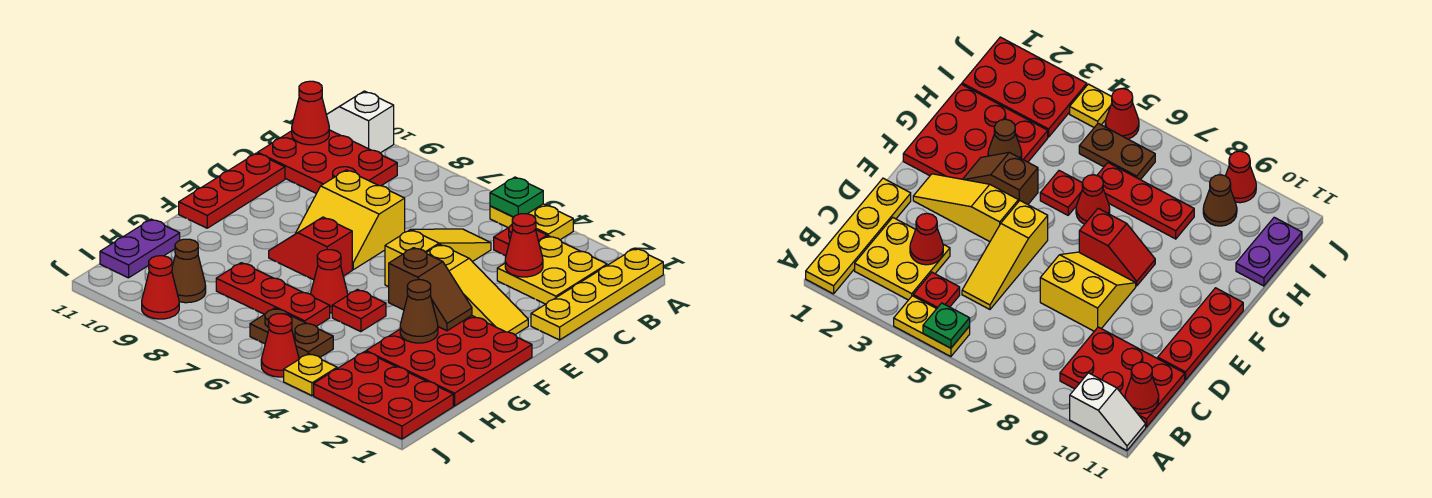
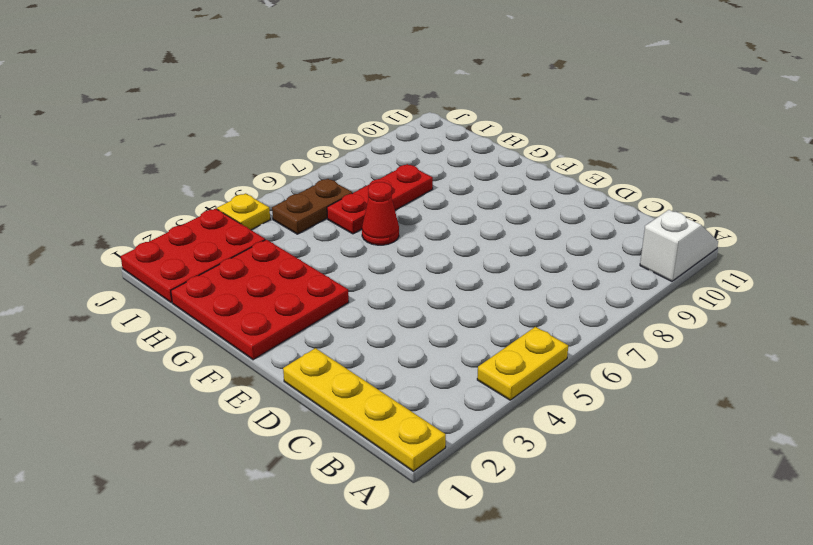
none -> yellow plate B2:C3 level 1
none -> red plate B4 level 1
none -> red plate B9:C11 level 1

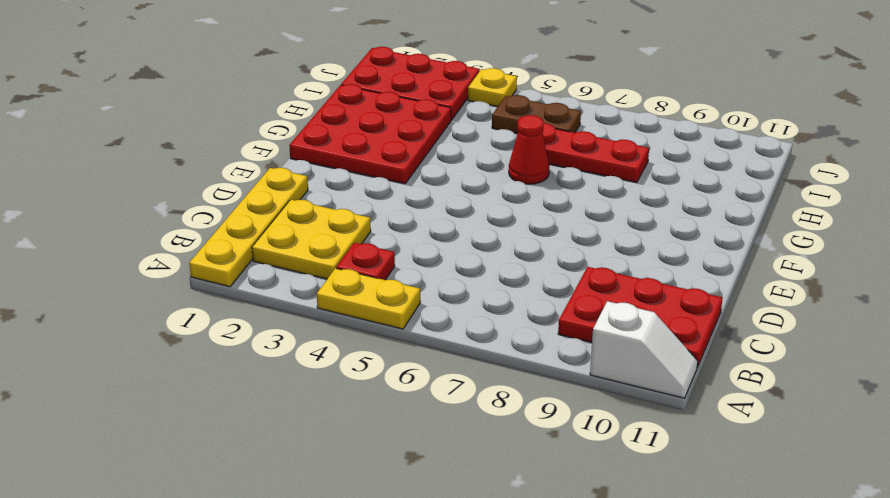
none -> yellow slope C5:E5 level 1 top E
none -> yellow slope D7:E8 level 1 top D
none -> red plate D11:F11 level 1

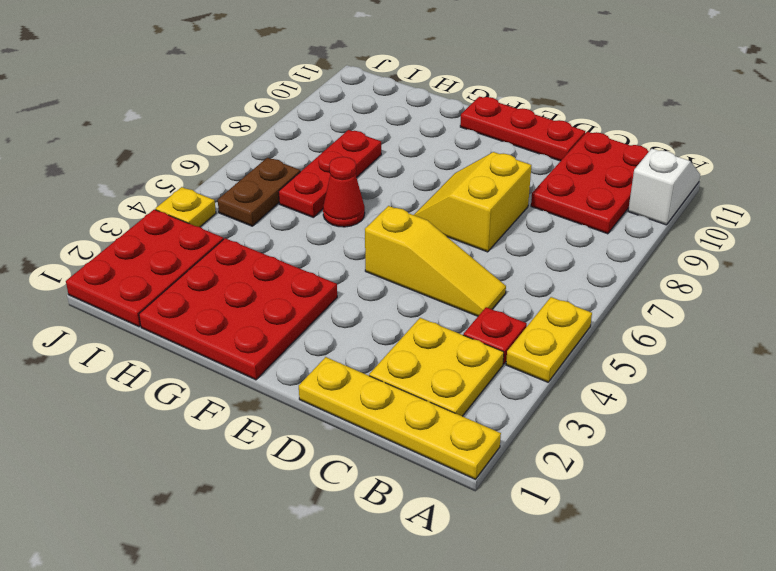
none -> yellow slope E2:E4 level 1 top 4
none -> red slope F7:F8 level 1 top 7
none -> red plate G5 level 1

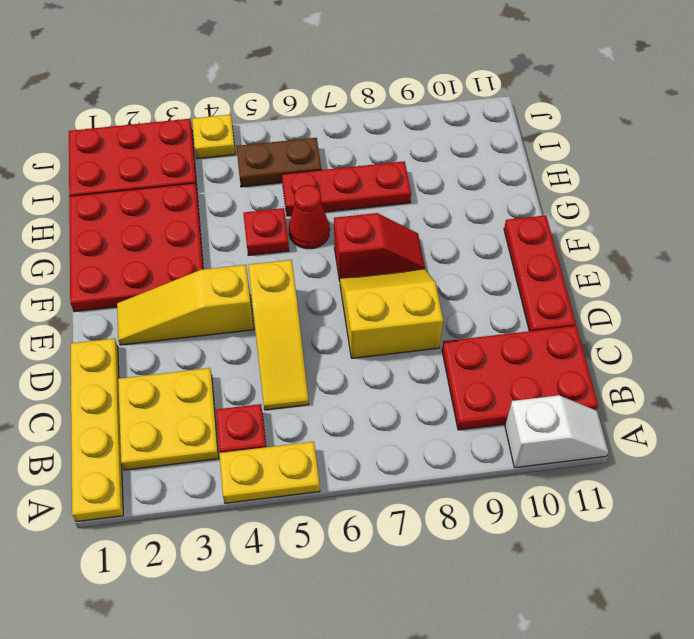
none -> purple plate H11:I11 level 1
none -> brown cone I9 level 1
none -> red cone J5 level 1

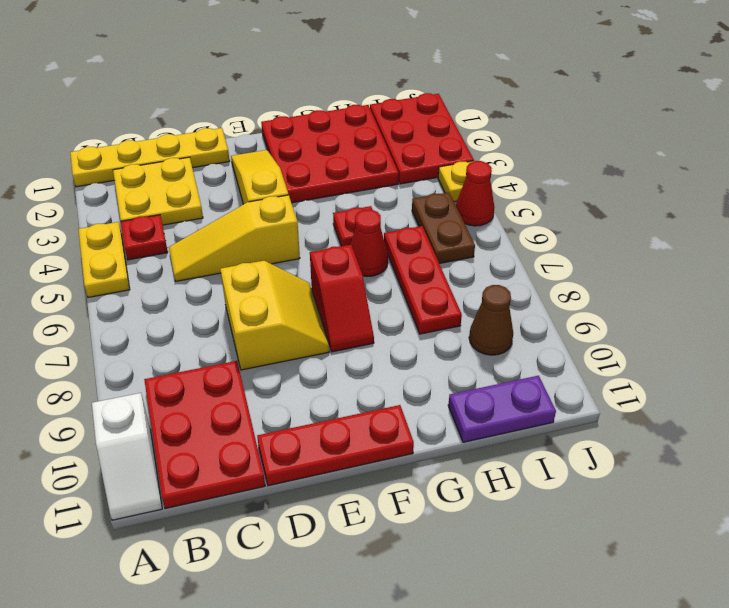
none -> red cone J9 level 1
none -> green plate A5 level 2
none -> red cone B11 level 2

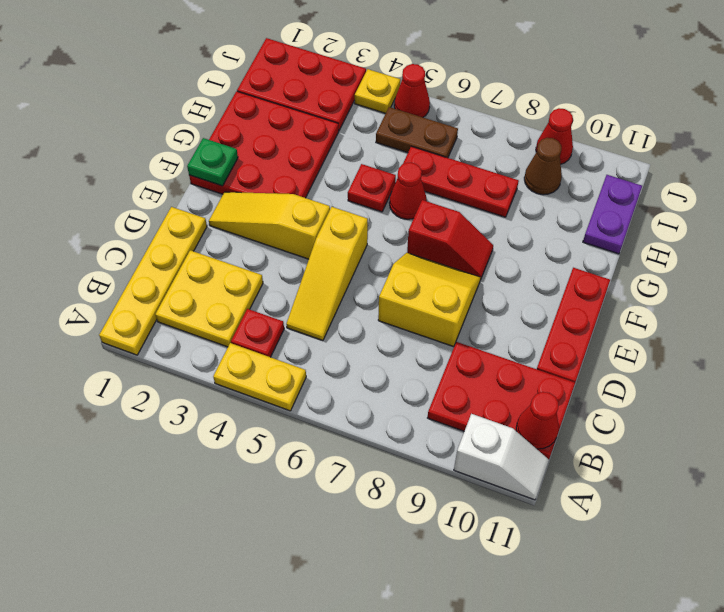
green plate F1 level 2 -> green plate A5 level 2
none -> red cone C3 level 2
none -> brown slope F3:F4 level 2 top 4
none -> brown cone G3 level 2

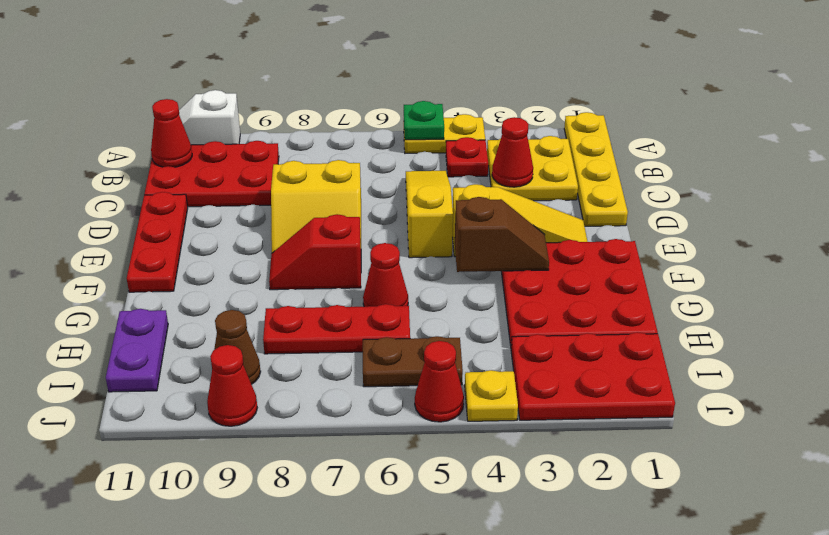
none -> red plate G5 level 1
none -> brown cone G3 level 2

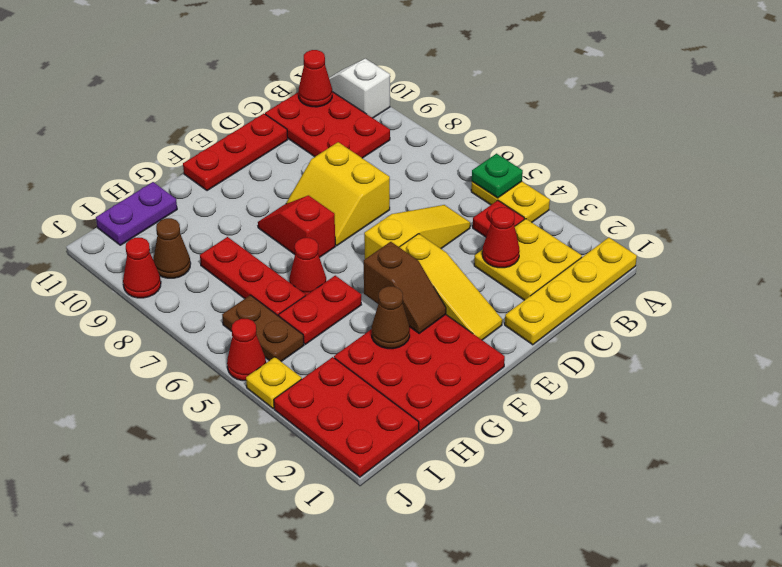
red plate G5:H5 level 1 -> red plate G5 level 1

